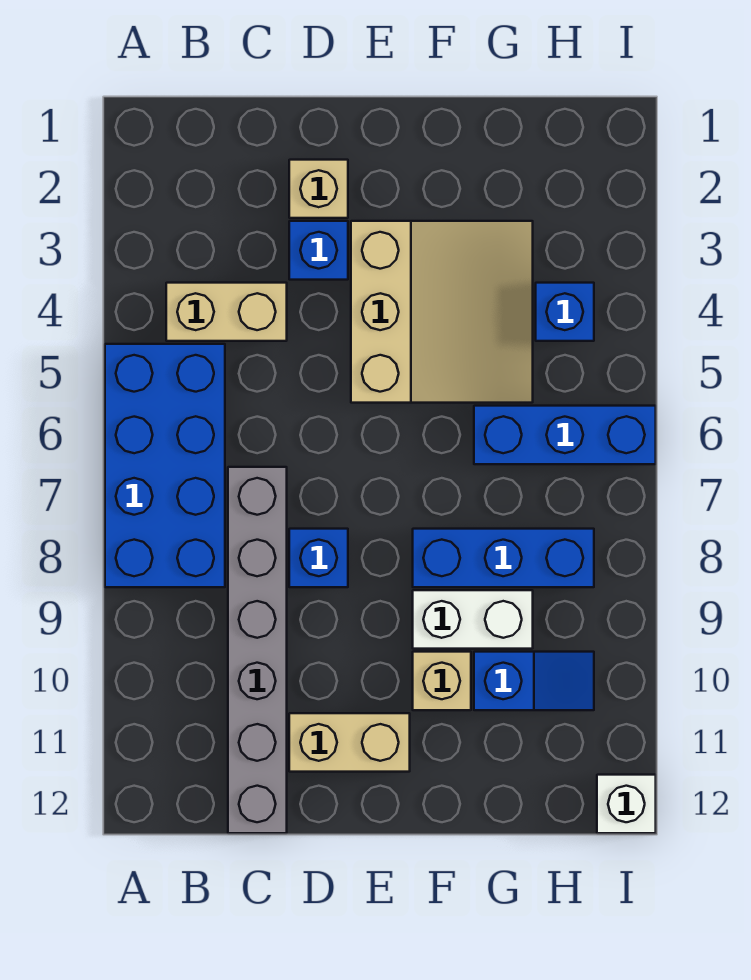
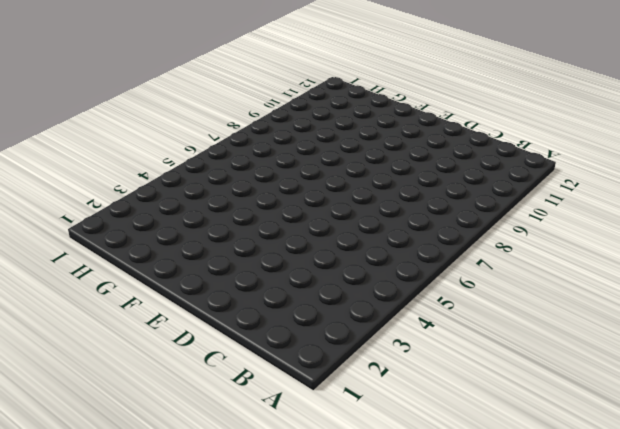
none -> blue brick A5:B8 level 1
none -> tan brick B4:C4 level 1
none -> grey brick C7:C12 level 1

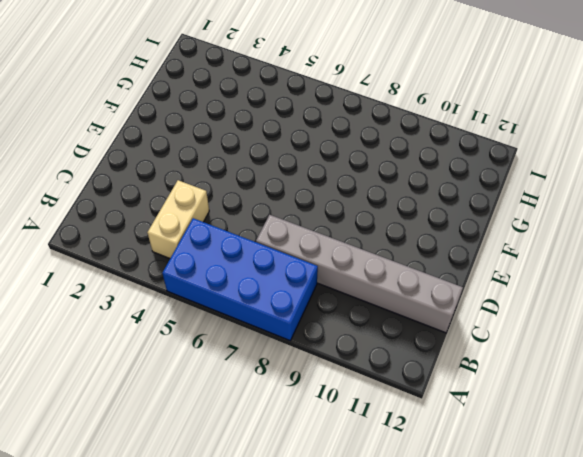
none -> tan brick D2 level 1
none -> blue brick D3 level 1
none -> blue brick D8 level 1

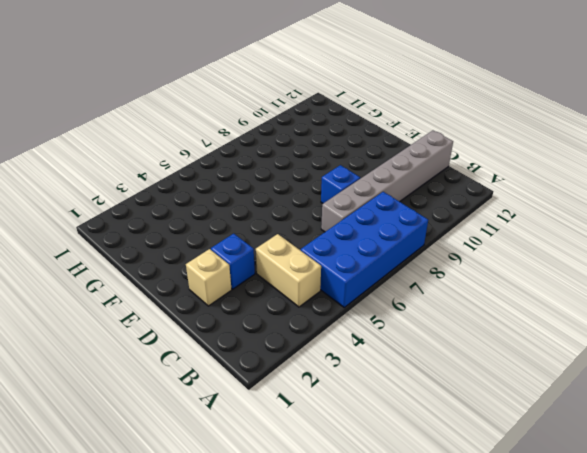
none -> tan brick D11:E11 level 1
none -> tan slope E3:G5 level 1 top E
none -> blue brick F8:H8 level 1

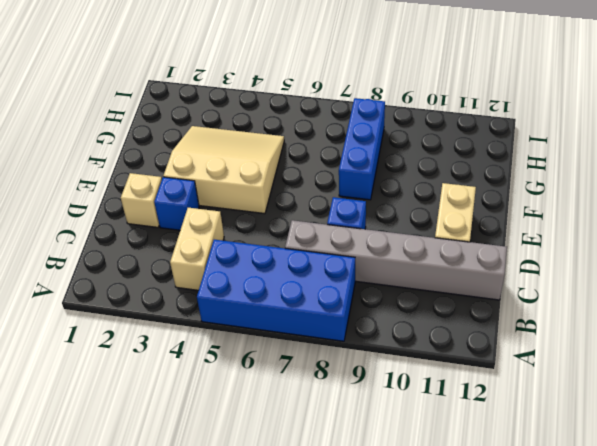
none -> white brick F9:G9 level 1
none -> tan brick F10 level 1
none -> blue brick G6:I6 level 1

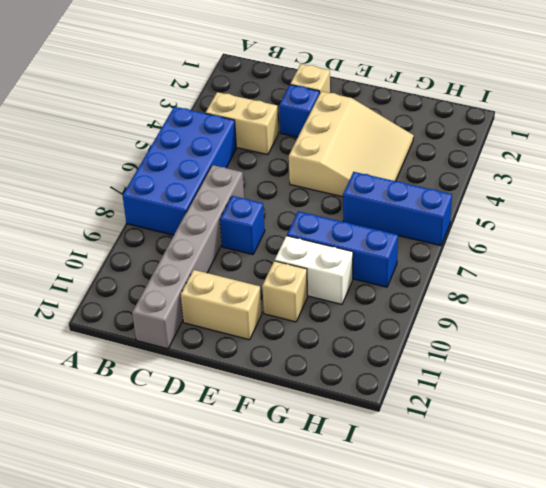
none -> blue slope G10:H10 level 1 top G
none -> blue brick H4 level 1
none -> white brick I12 level 1

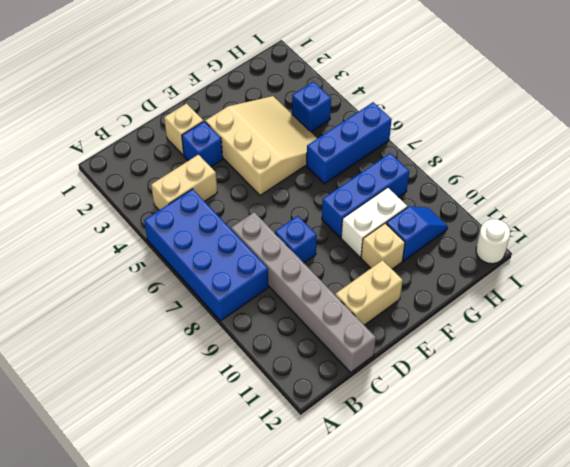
white round brick I12 level 1 -> white brick I12 level 1

